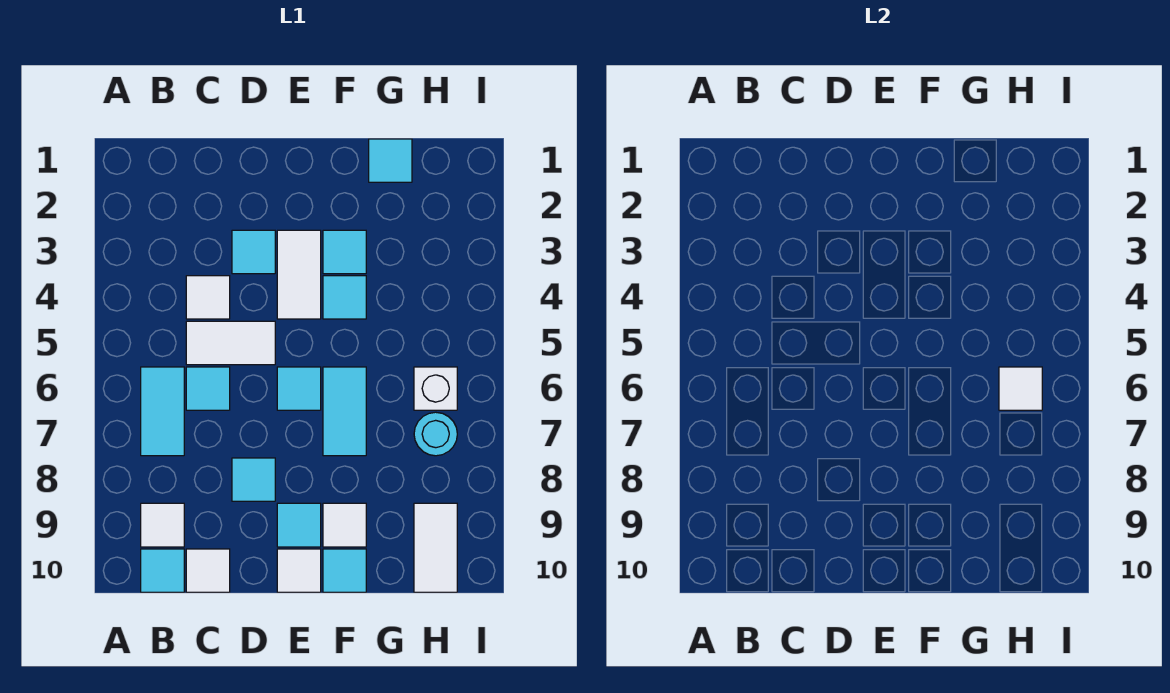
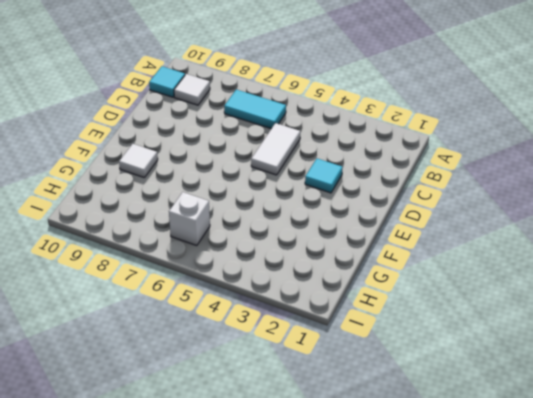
none -> white tile C4 level 1
none -> cyan tile C6 level 1
none -> white tile C10 level 1

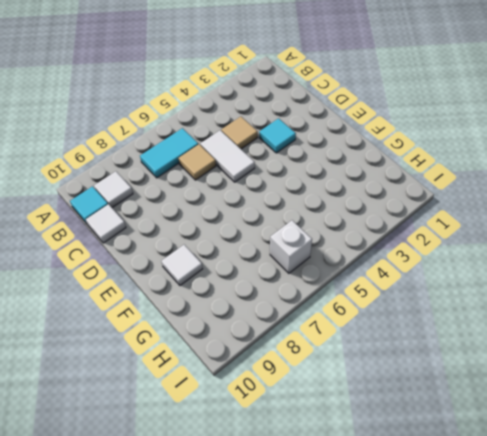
tan tile C4 level 1 -> white tile C4 level 1
tan tile C6 level 1 -> cyan tile C6 level 1
none -> cyan tile D8 level 1
none -> white tile E3:E4 level 1
none -> cyan tile E6 level 1

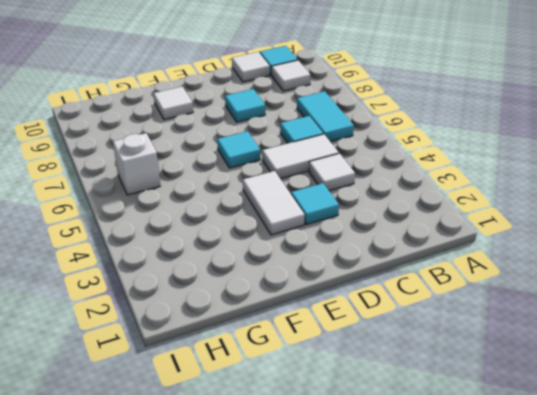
none -> cyan tile E9 level 1
none -> white tile E10 level 1
none -> cyan tile F3 level 1

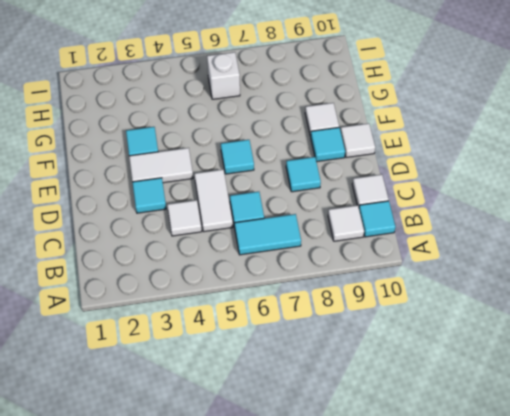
none -> cyan tile F4 level 1
none -> cyan tile F6:F7 level 1
none -> cyan tile F10 level 1

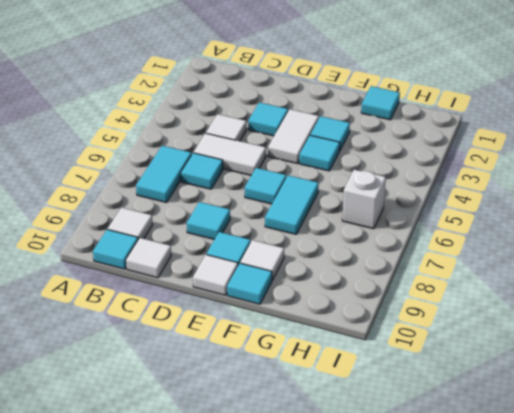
none -> cyan round brick H7 level 1
none -> white tile H9:H10 level 1
none -> white tile H6 level 2

